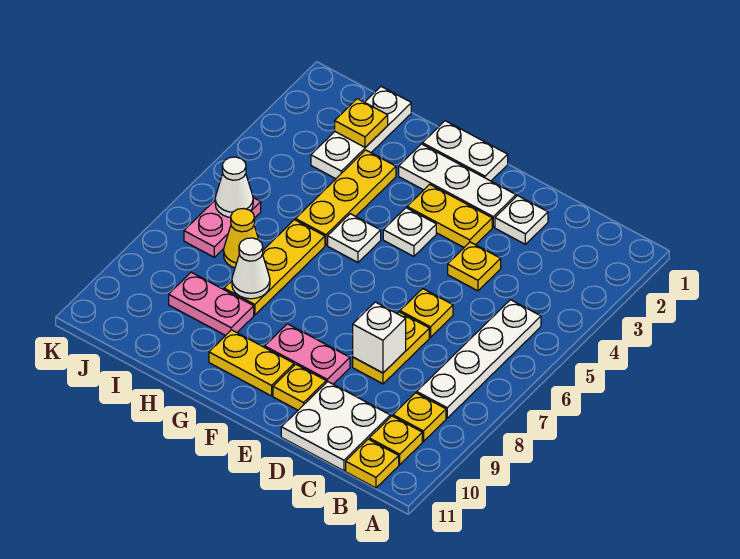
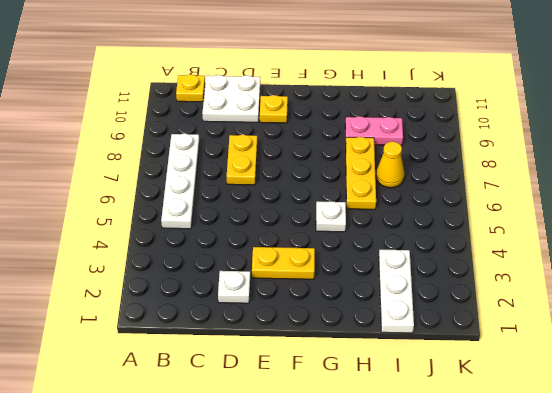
none -> yellow plate B9 level 1
none -> yellow plate B10 level 1
none -> yellow plate D4 level 1

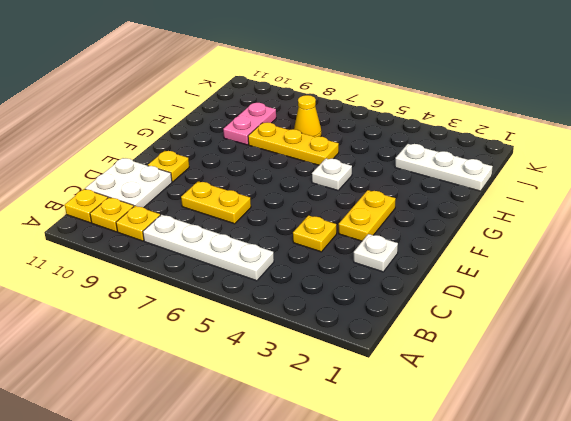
none -> yellow plate D6 level 1
none -> white plate E2:G2 level 1
none -> pink plate E9:F9 level 1

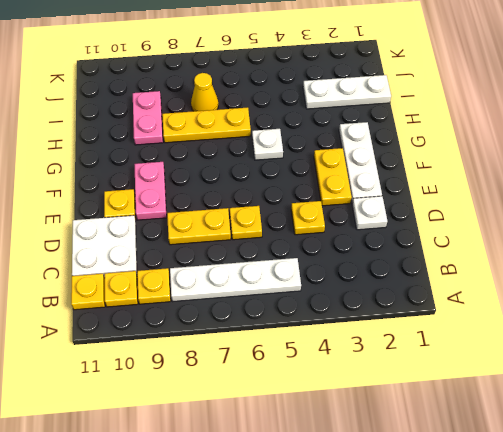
none -> white plate F1:G1 level 1
none -> white plate F4 level 1
none -> yellow plate F10:G10 level 1

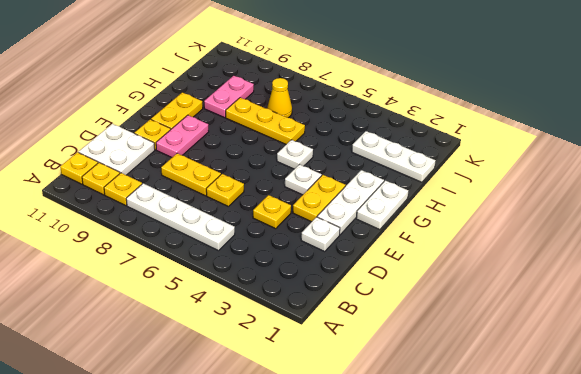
none -> yellow plate H3:H5 level 1
none -> pink plate J6:J7 level 1
none -> white brick D8 level 2

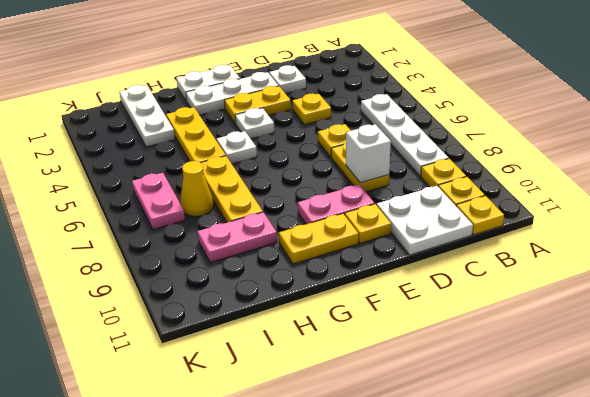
none -> white cone H8 level 2
none -> yellow plate I2 level 2
none -> white cone J6 level 2

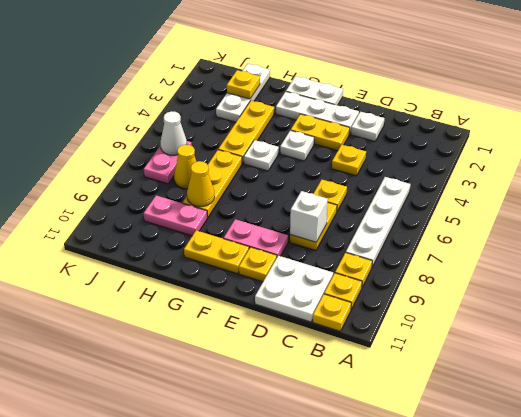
yellow cone H8 level 2 -> white cone H8 level 2

